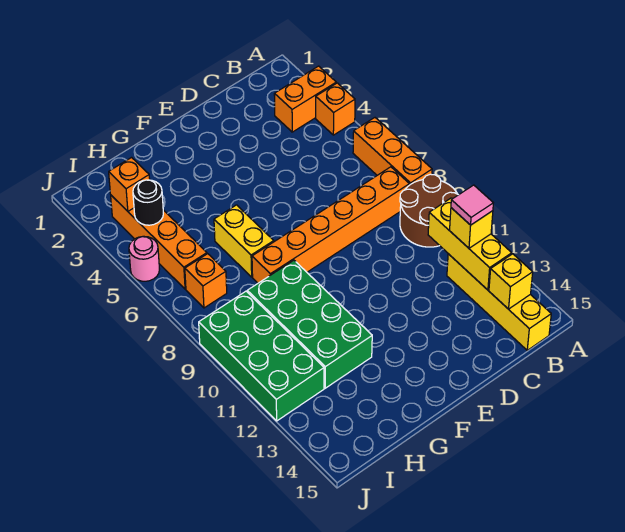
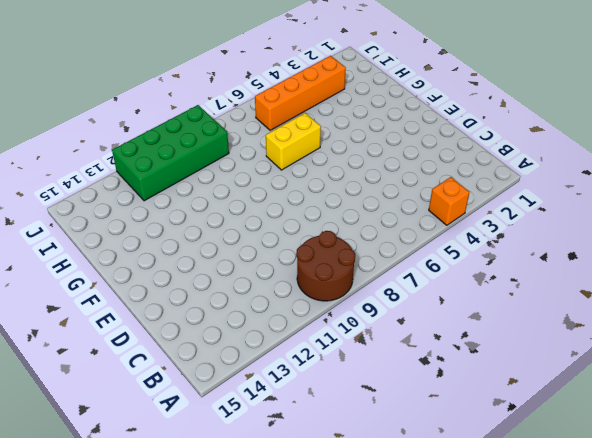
none -> orange brick A3:B3 level 1
none -> orange brick A6:A8 level 1
none -> orange brick B8:G8 level 1

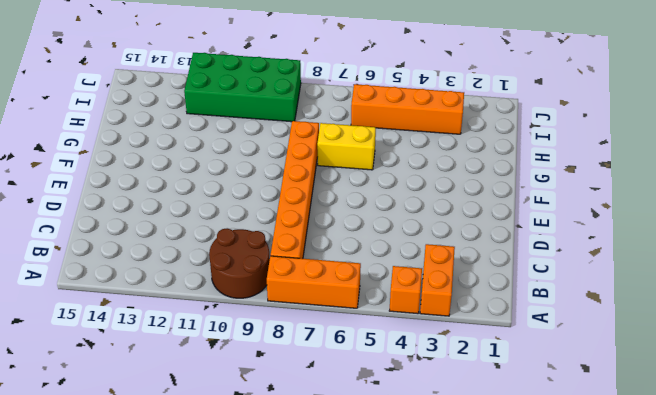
none -> yellow brick B12:B15 level 1
none -> green brick G9:H12 level 1
none -> orange brick I7 level 1

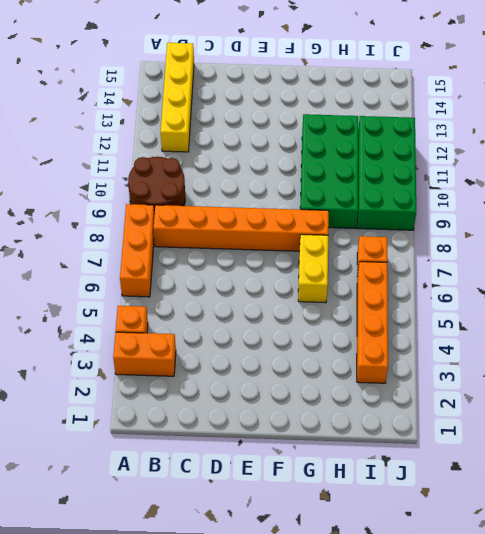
none -> pink round brick J5 level 1
none -> yellow brick B11:B13 level 2
none -> yellow brick B14 level 2

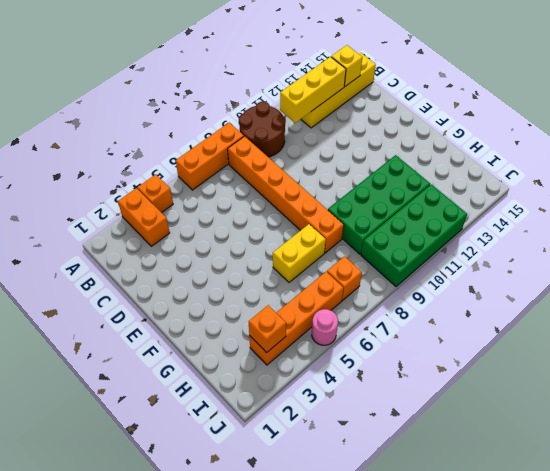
none -> black round brick I4 level 2
none -> yellow brick B12 level 3
none -> pink tile B12 level 4

